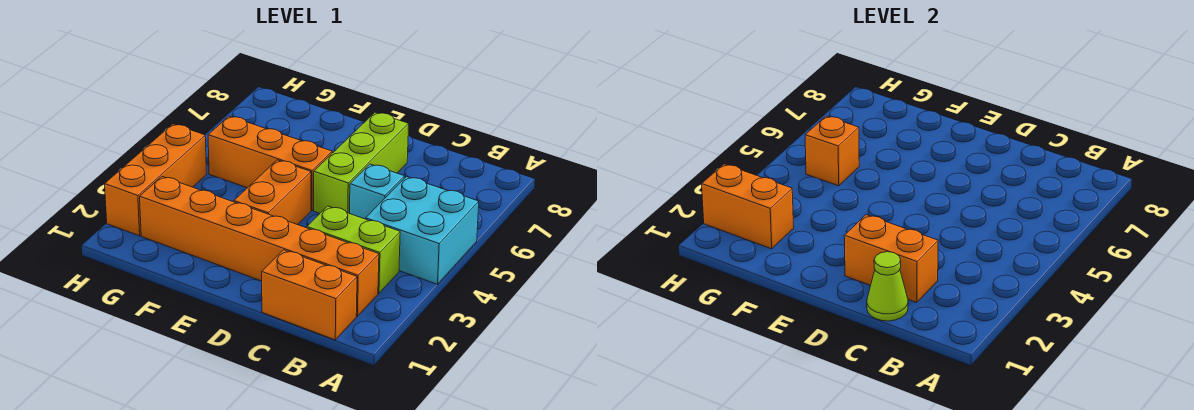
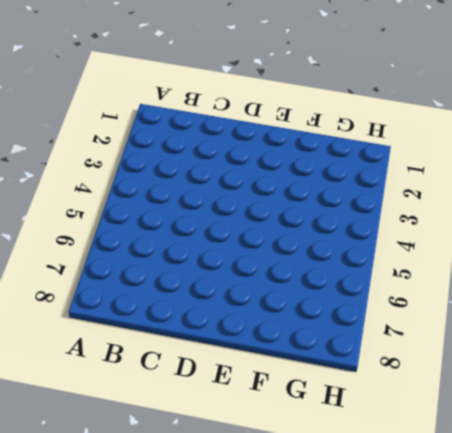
none -> cyan brick A4:B5 level 1
none -> orange brick B1:C1 level 1
none -> orange brick B2:G2 level 1

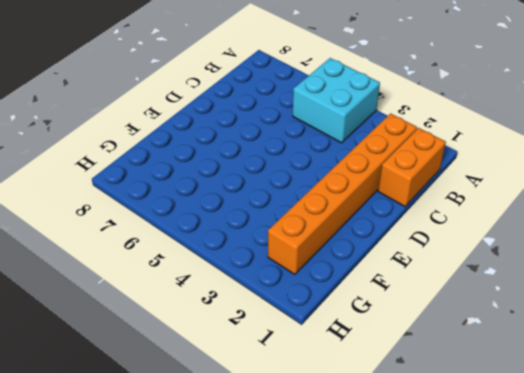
none -> lime brick B3:C3 level 1
none -> cyan brick C5 level 1
none -> lime brick D5:D7 level 1

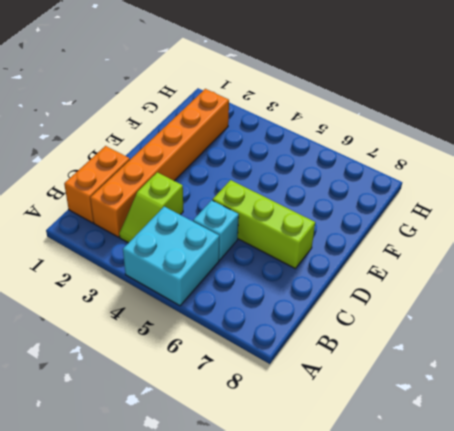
lime slope B3:C3 level 1 top C -> lime brick B3:C3 level 1
none -> orange brick E3:E4 level 1
none -> orange brick E5:G5 level 1
none -> orange brick H2:H4 level 1

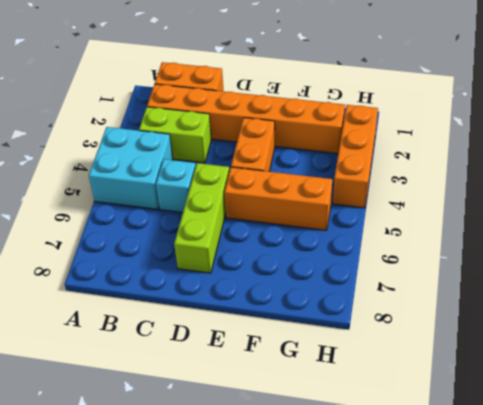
none -> lime cone C1 level 2
none -> orange brick C2:D2 level 2
none -> orange brick G2:H2 level 2

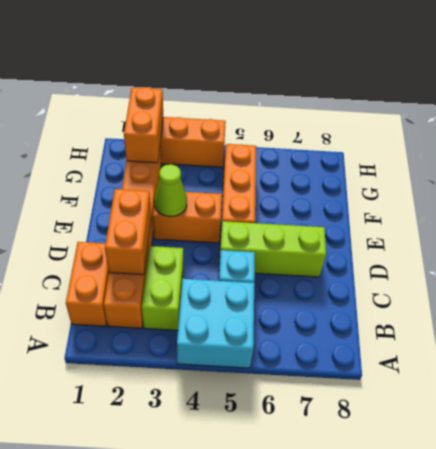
lime cone E3 level 2 -> lime cone C1 level 2
none -> orange brick G5 level 2

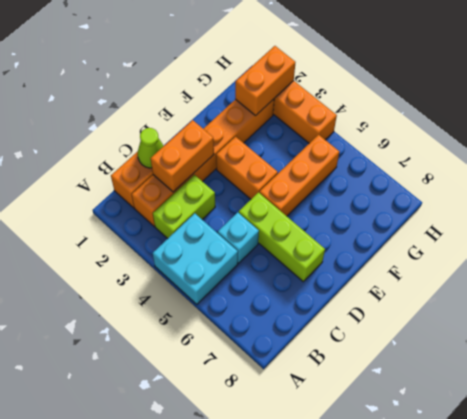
none -> orange brick G5 level 2

